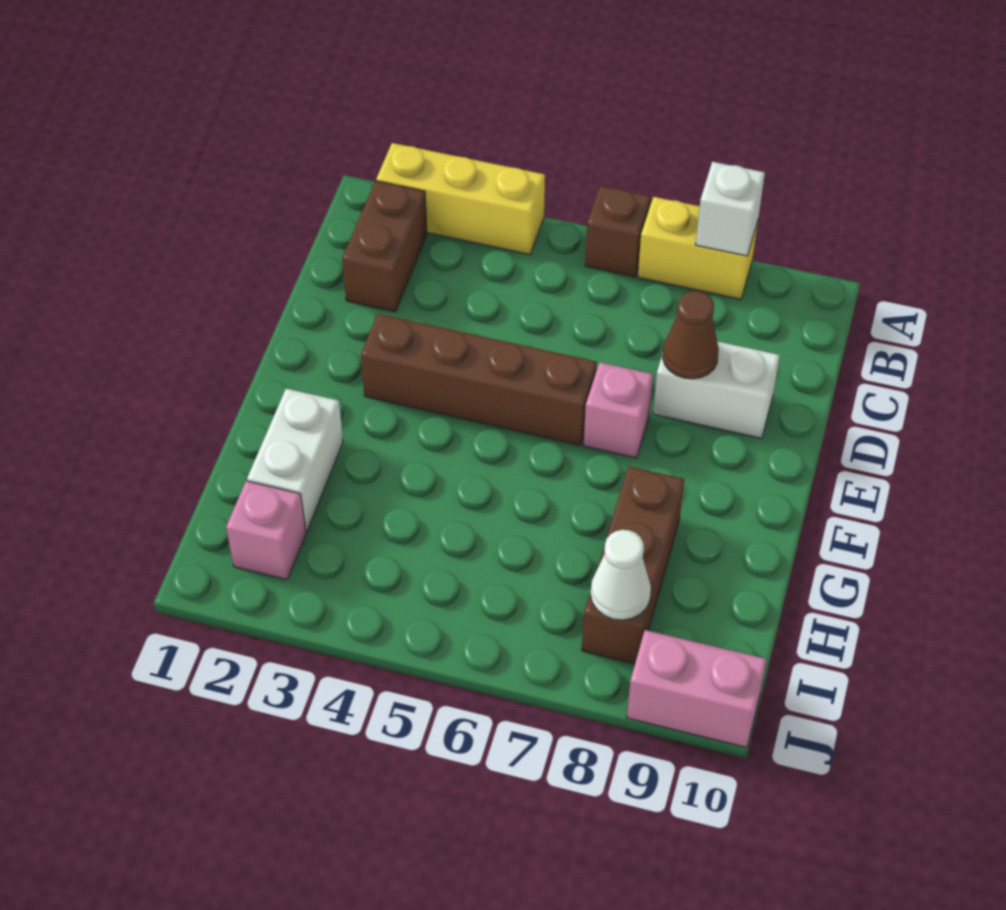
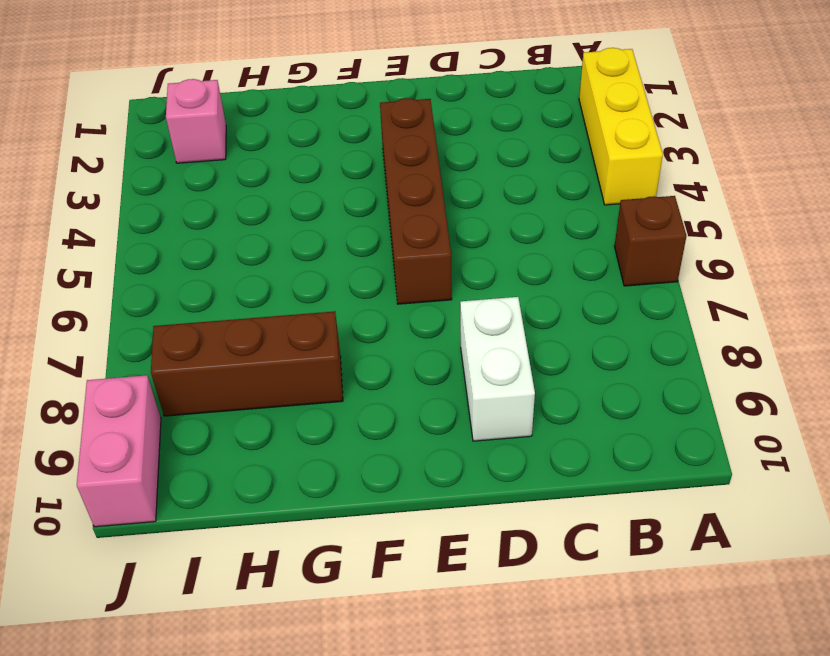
none -> yellow brick A7:A8 level 1
none -> brown brick B2:C2 level 1
none -> pink brick E7 level 1

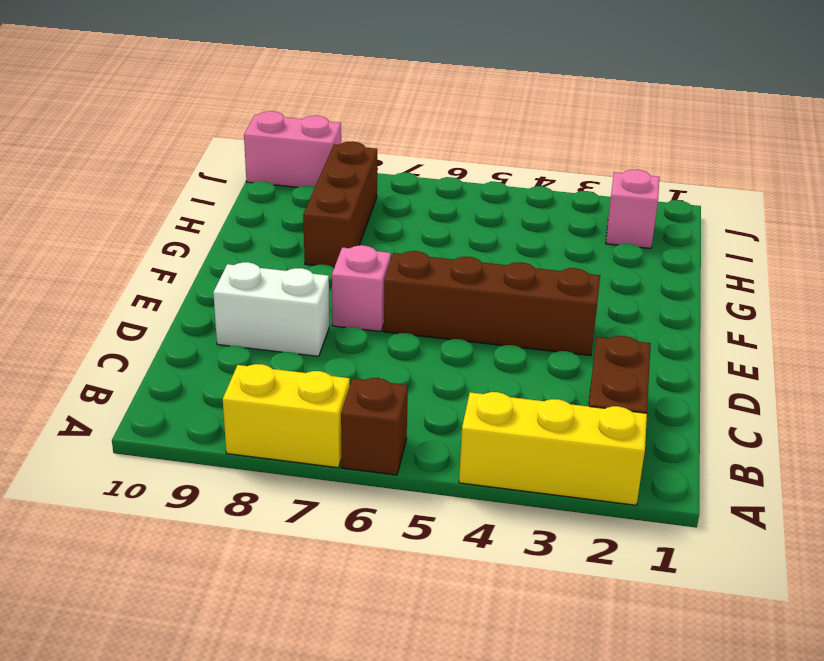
none -> white brick G2:H2 level 1
none -> white brick A8 level 2
none -> brown cone D8 level 2

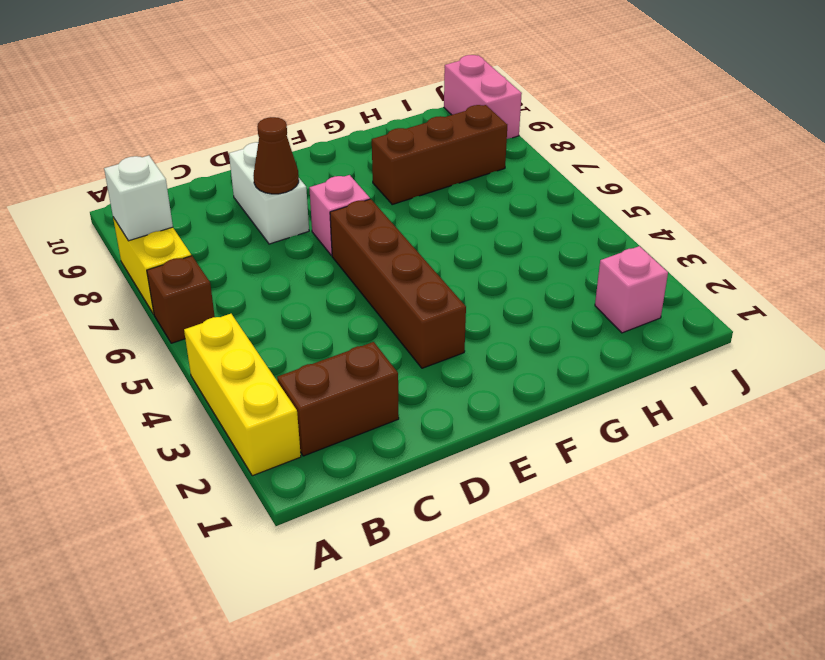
none -> white brick G2:H2 level 1
none -> white cone I8 level 2

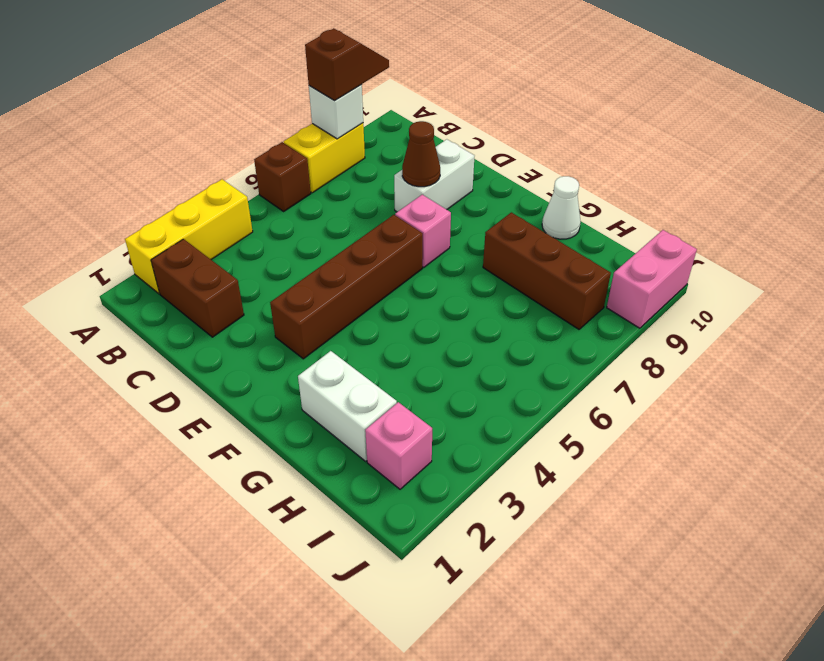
brown slope A8:A9 level 3 top 8 -> none
white cone G10 level 1 -> white cone I8 level 2

